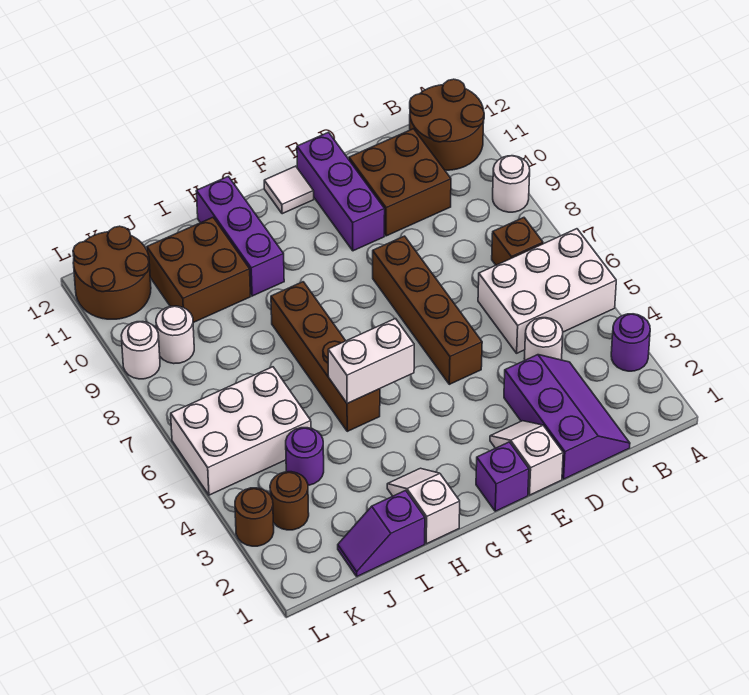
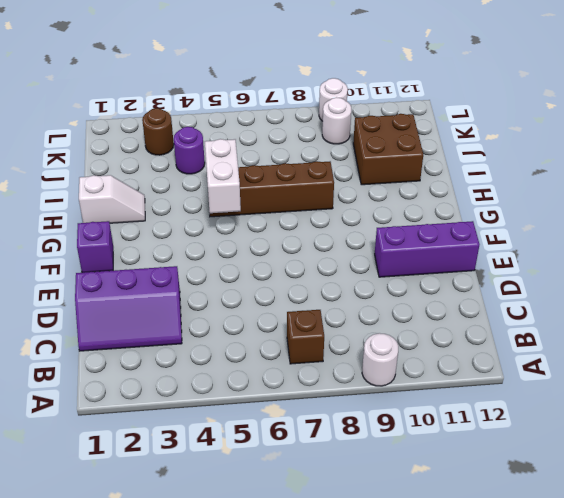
none -> purple round brick A3 level 1
none -> white brick A5:C6 level 1
none -> brown round brick A11:B12 level 1

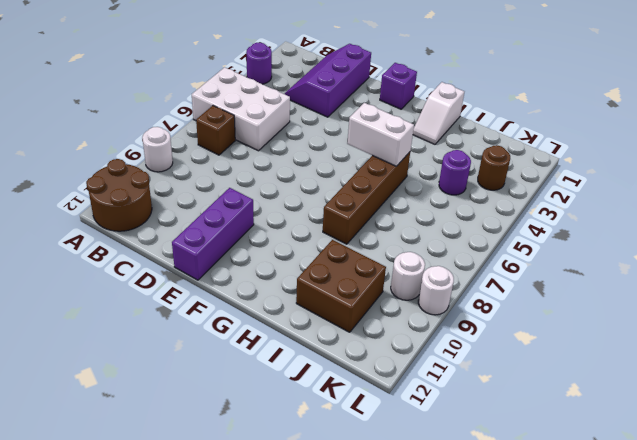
none -> white round brick C4 level 1
none -> brown brick C10:D11 level 1
none -> white slope E1:E2 level 1 top 1

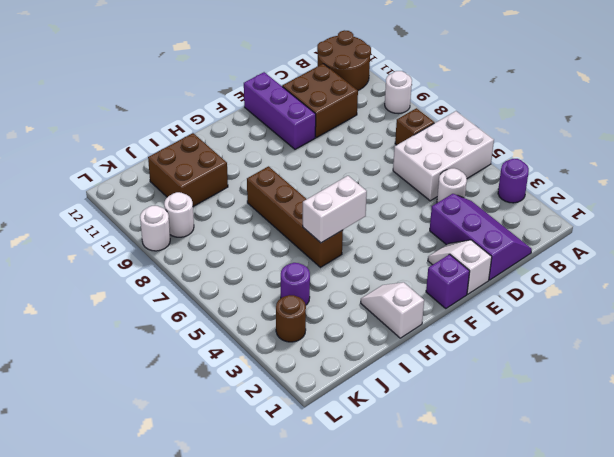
none -> brown brick E5:E8 level 1
none -> white tile F12 level 1
none -> purple brick H10:H12 level 1

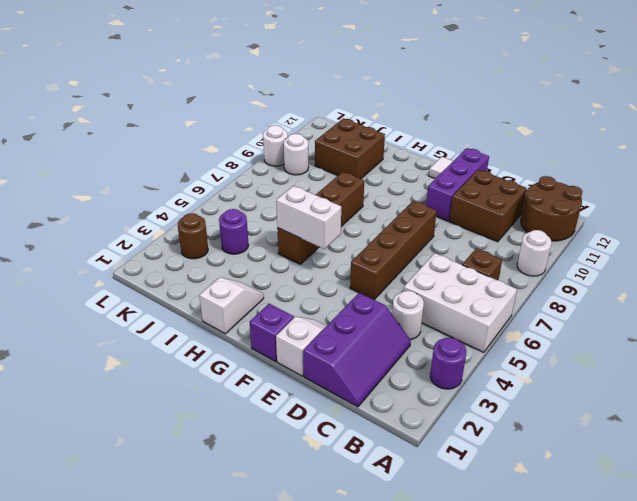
none -> purple brick H10:H12 level 1
none -> purple slope I1:J1 level 1 top I
none -> white brick J5:L6 level 1

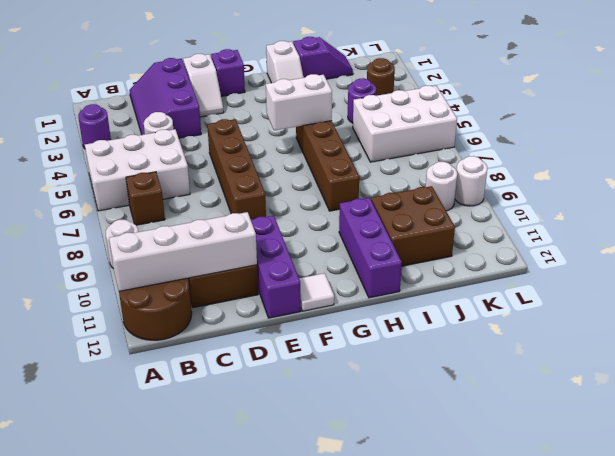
white brick A11:D11 level 2 -> none
none -> brown round brick K11:L12 level 1
none -> brown round brick L3 level 1

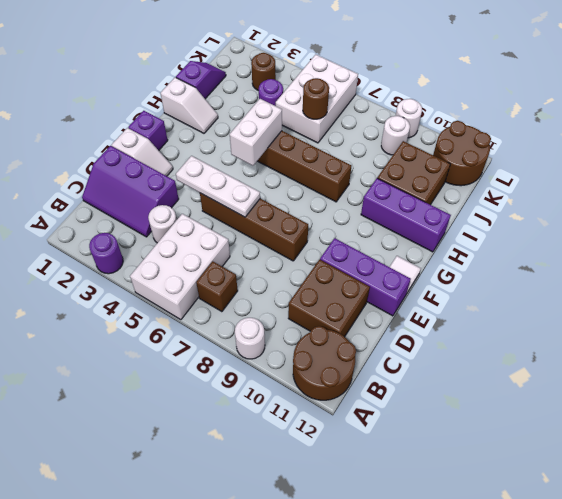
white plate E4:E6 level 2 -> none
brown round brick J6 level 2 -> brown round brick L3 level 1

